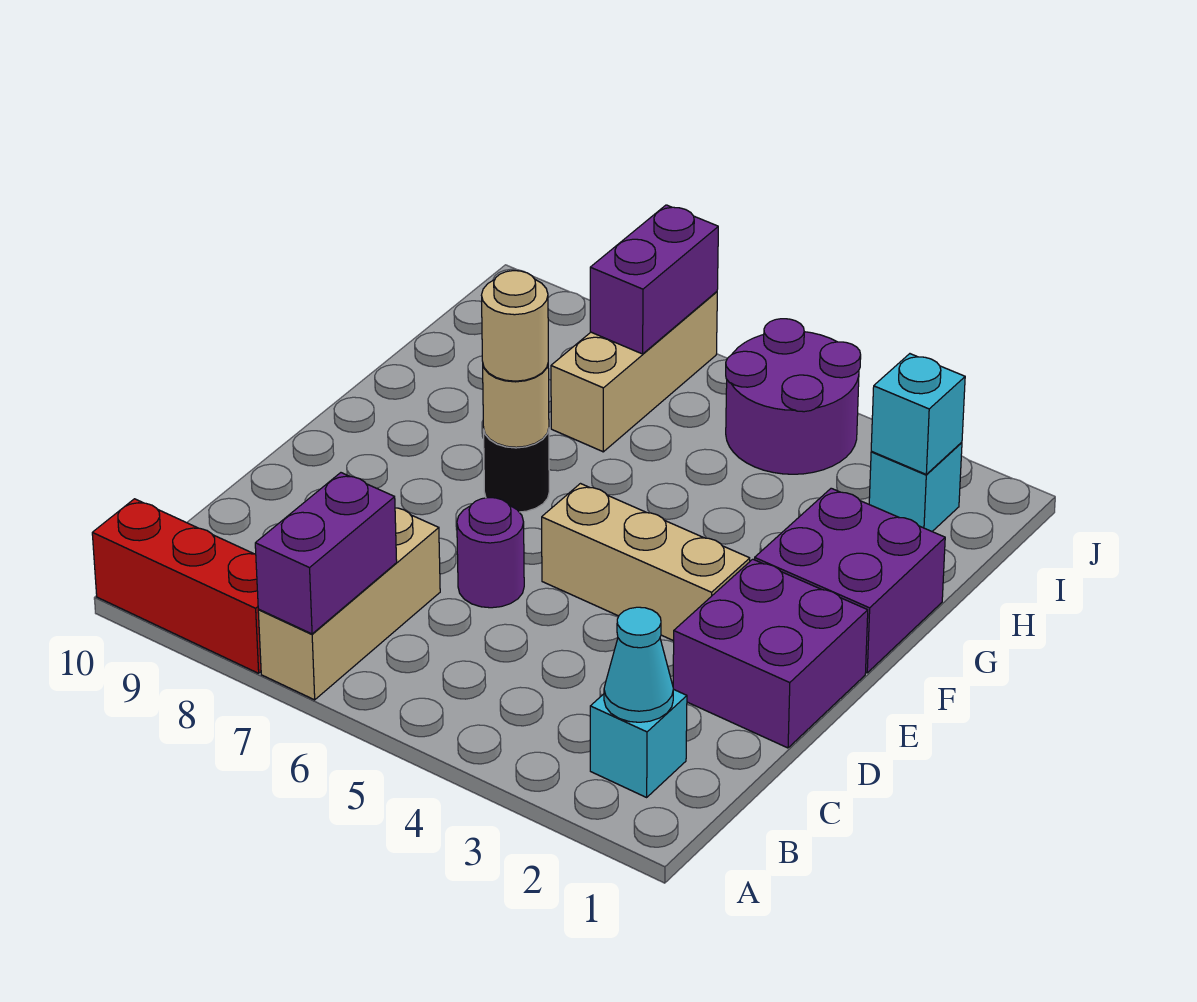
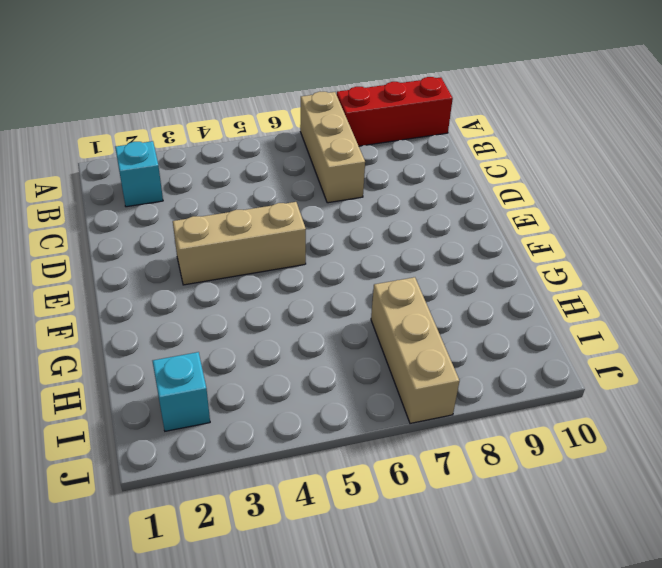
none -> purple brick D1:E2 level 1
none -> purple round brick D6 level 1
none -> purple brick F1:G2 level 1

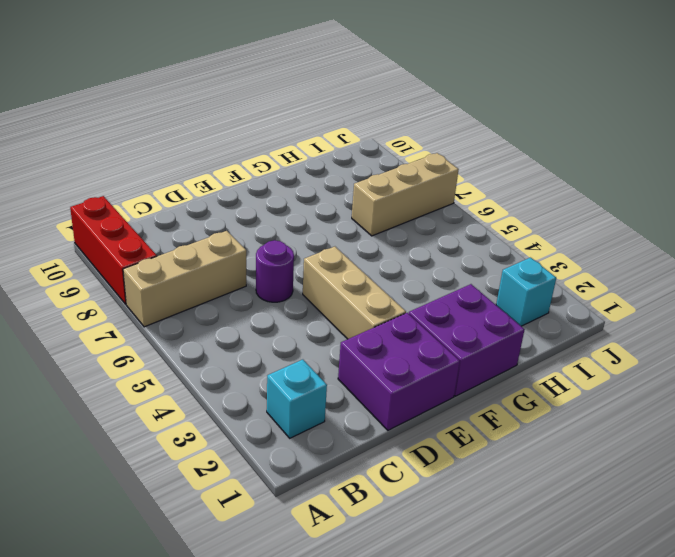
none -> black round brick F7 level 1
none -> purple round brick I4:J5 level 1
none -> purple brick A7:B7 level 2

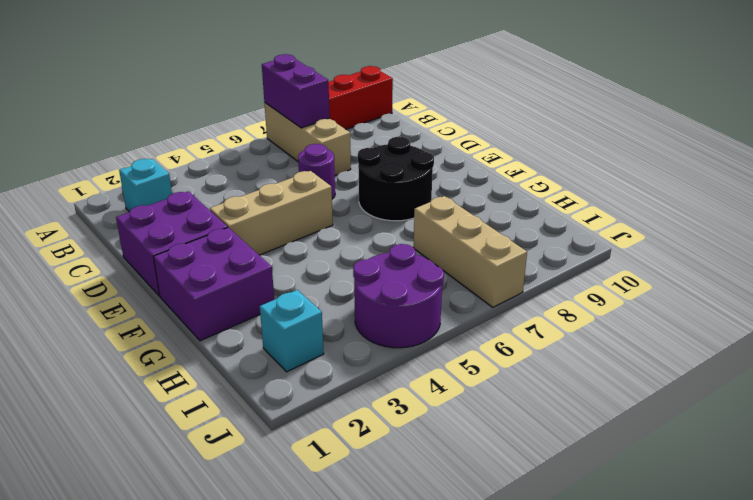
black round brick E7:F8 level 1 -> black round brick F7 level 1
none -> cyan cone B2 level 2
none -> tan round brick F7 level 2
none -> cyan brick I2 level 2

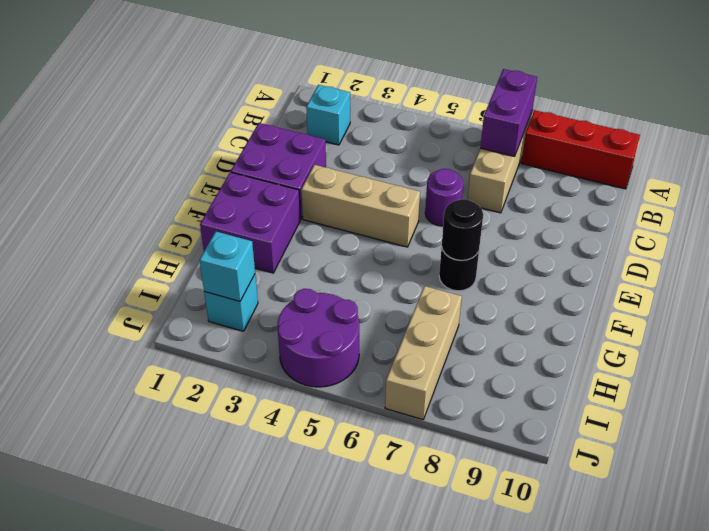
black round brick F7 level 2 -> tan round brick F7 level 2
none -> cyan cone B2 level 2
none -> purple brick I7:J7 level 2
none -> tan round brick F7 level 3

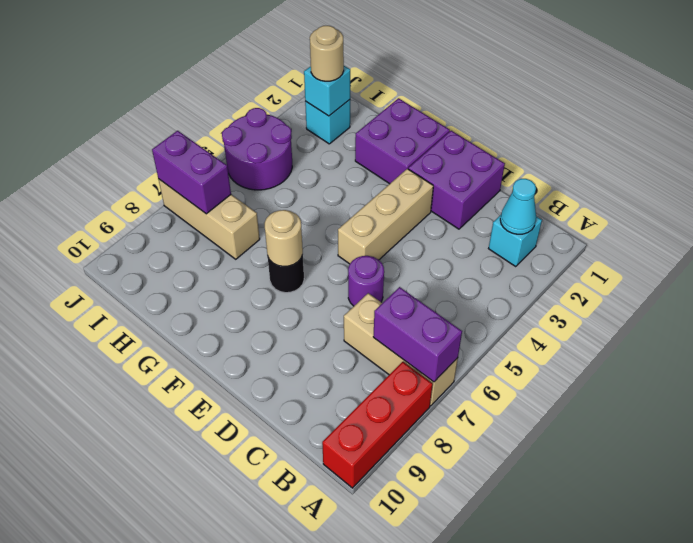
tan round brick I2 level 3 -> tan round brick F7 level 3

